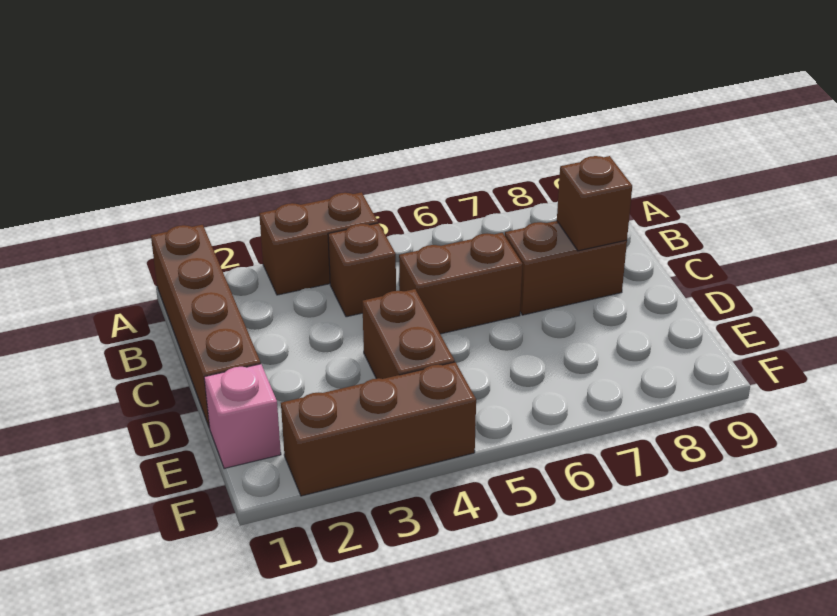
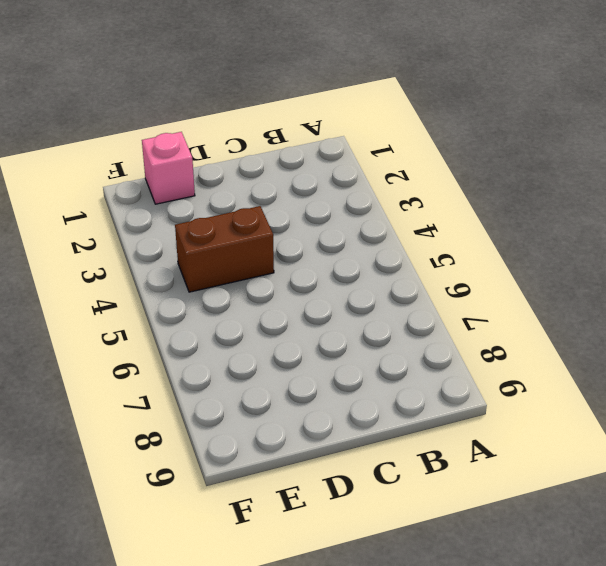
none -> brown brick A1:D1 level 1
none -> brown brick A3:A4 level 1

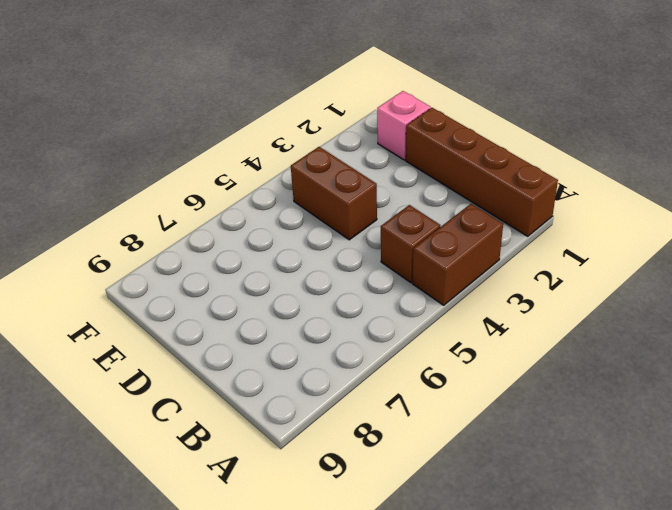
none -> brown brick C5:C6 level 1
none -> brown brick C7:C8 level 1

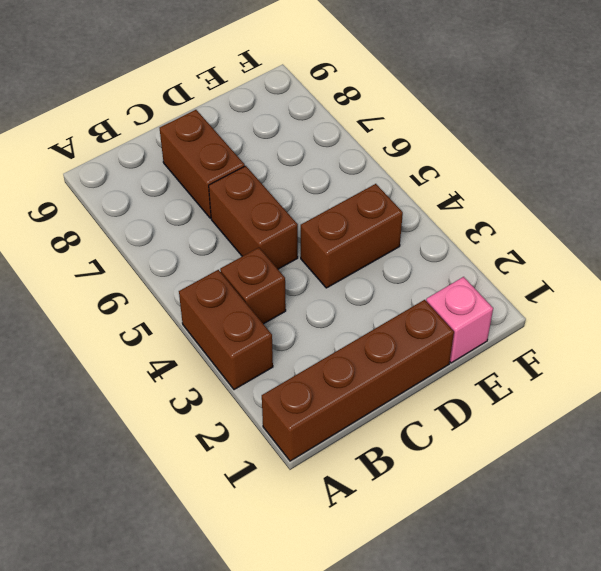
none -> brown brick F2:F4 level 1
none -> brown brick C8 level 2

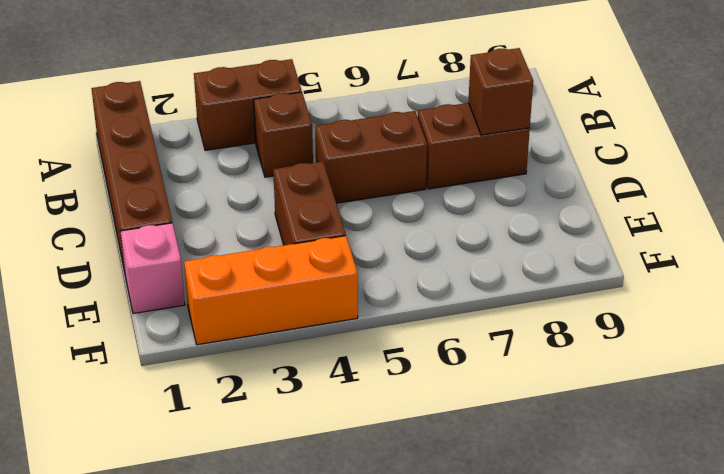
orange brick F2:F4 level 1 -> brown brick F2:F4 level 1

